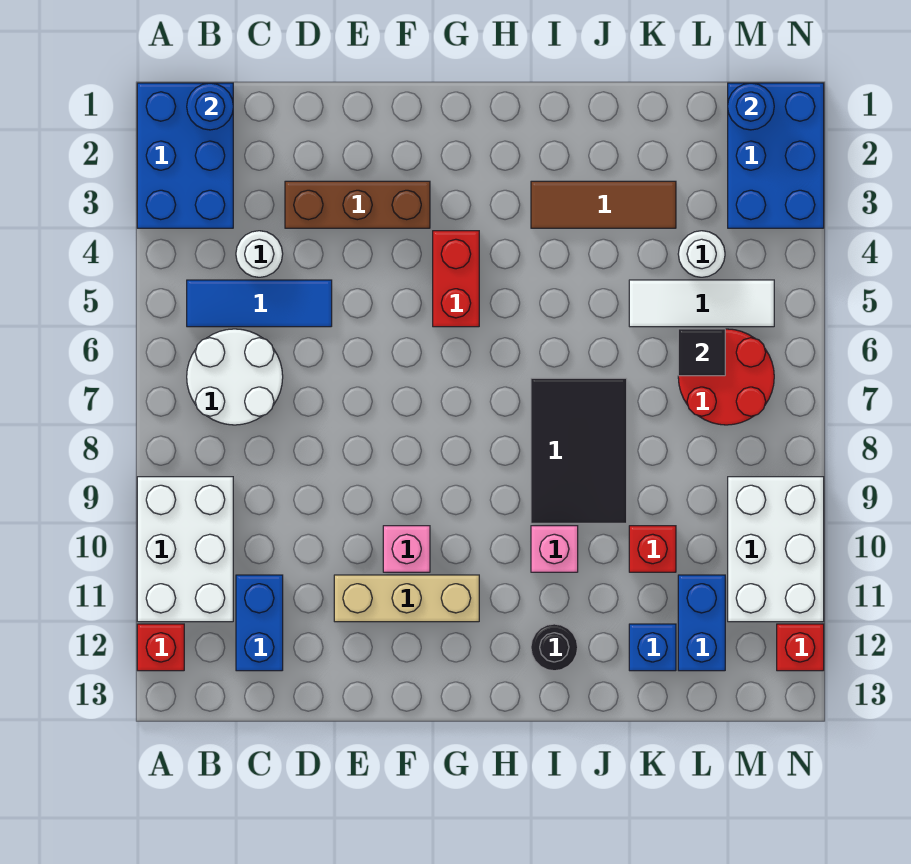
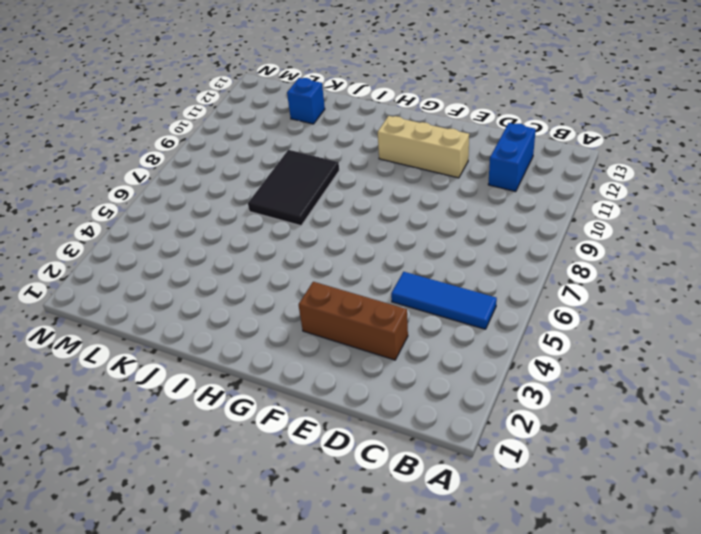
none -> blue brick A1:B3 level 1
none -> white brick A9:B11 level 1
none -> red brick A12 level 1

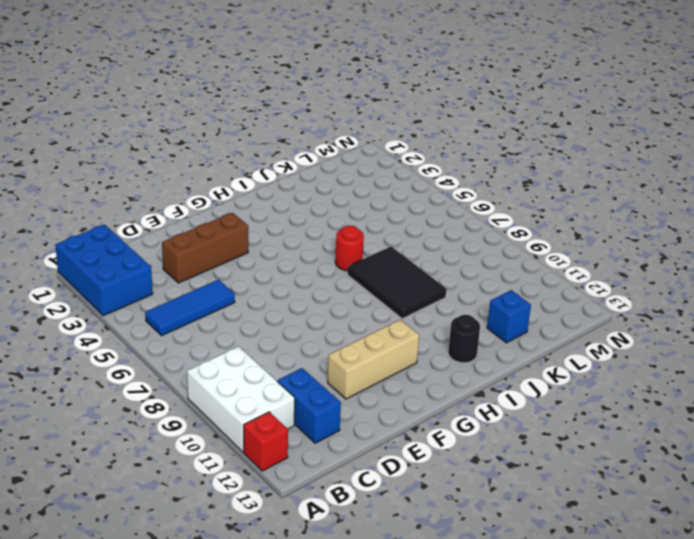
red round brick I6 level 1 -> none
none -> white round brick B6:C7 level 1
none -> white round brick C4 level 1
none -> pink brick F10 level 1

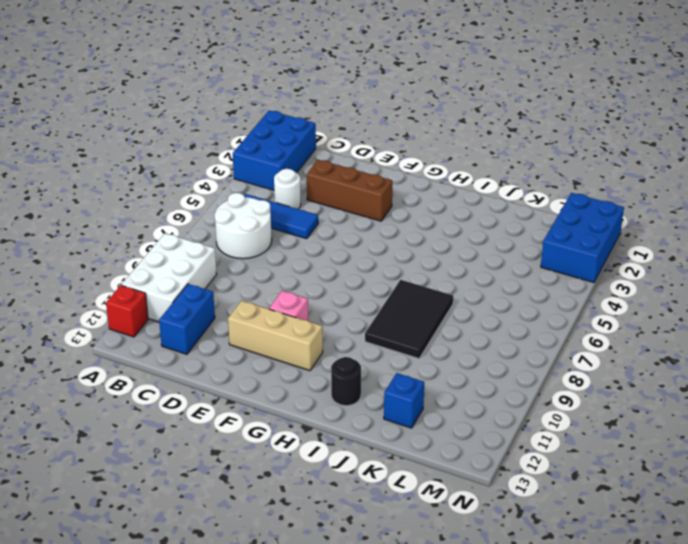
none -> red brick G4:G5 level 1
none -> brown tile I3:K3 level 1
none -> pink brick I10 level 1

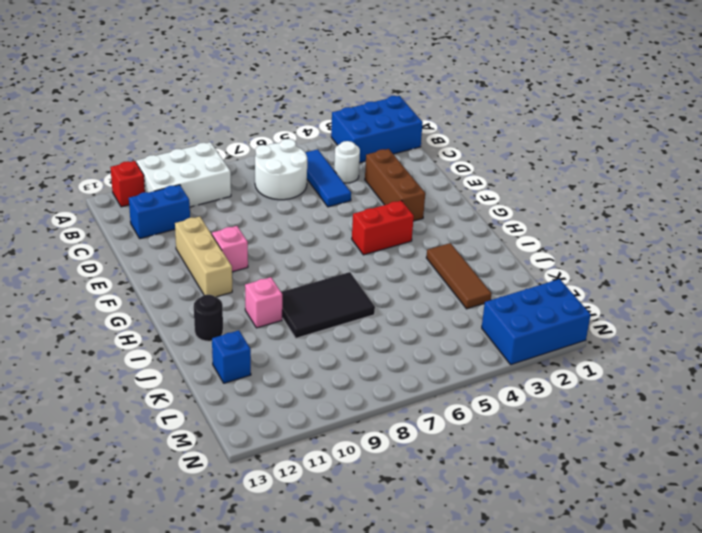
none -> white tile K5:M5 level 1
none -> red brick K10 level 1
none -> white round brick L4 level 1

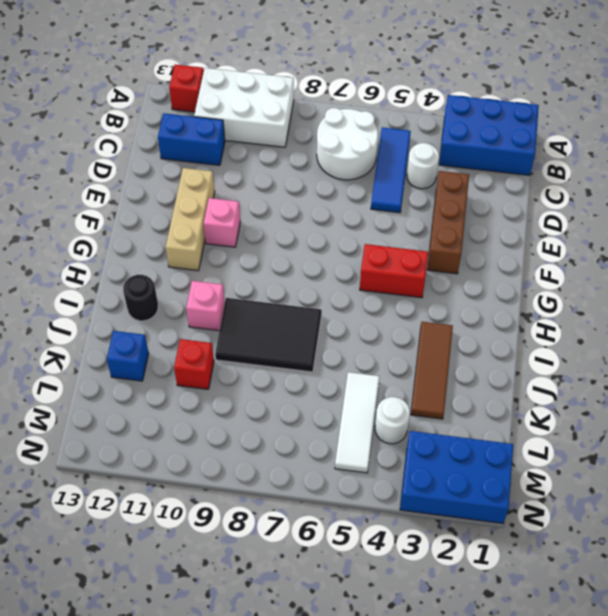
none -> red round brick L6:M7 level 1
none -> blue brick L11:L12 level 1
none -> white brick M9:N11 level 1

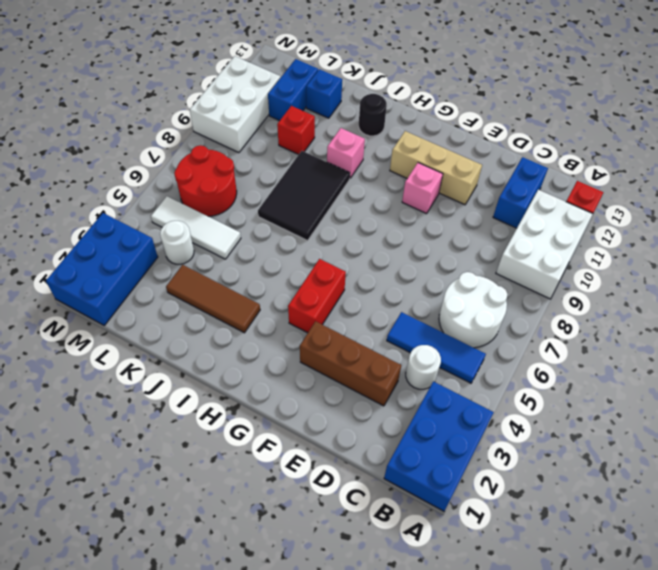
none -> red brick N12 level 1
none -> blue round brick B1 level 2
none -> black tile L6 level 2

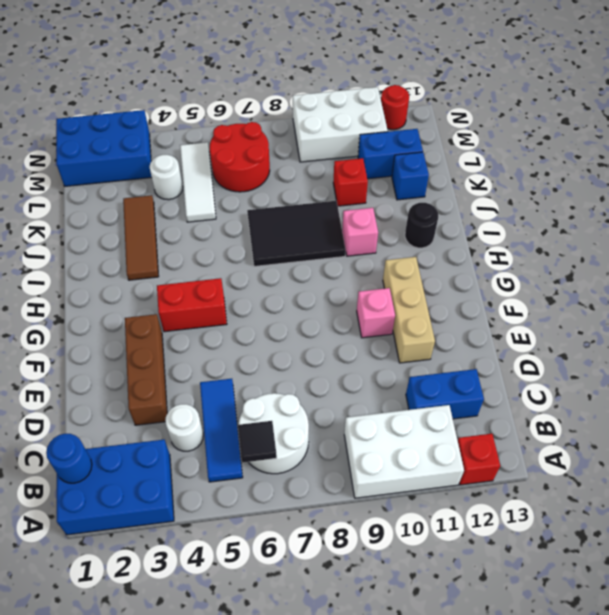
black tile B6 level 2 -> black tile L6 level 2
red round brick N12 level 1 -> red brick N12 level 1
none -> blue round brick M1 level 2

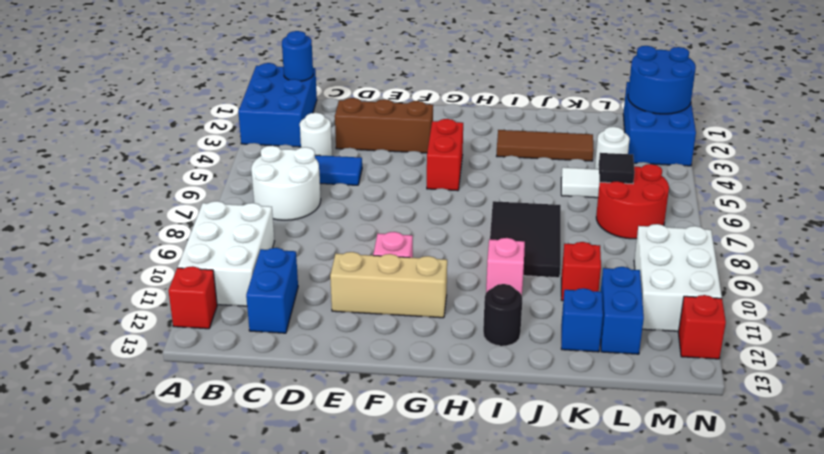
blue round brick M1:N2 level 2 -> blue round brick M1 level 2

